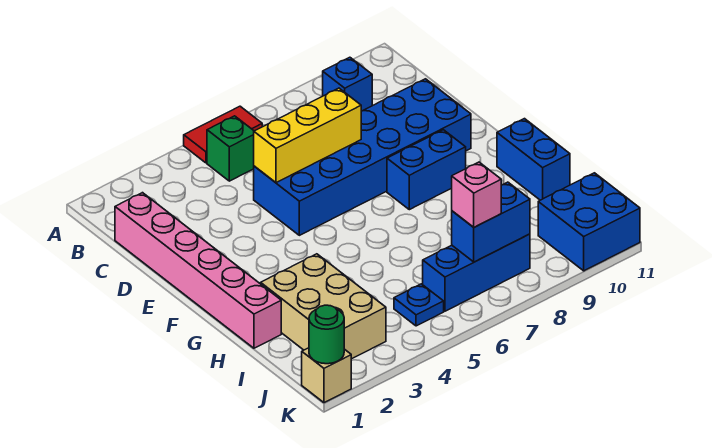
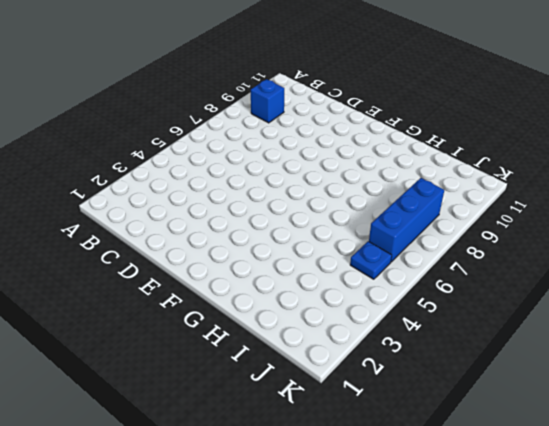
none -> red tile A5:A6 level 1
none -> green brick B5 level 1
none -> pink brick C1:H1 level 1

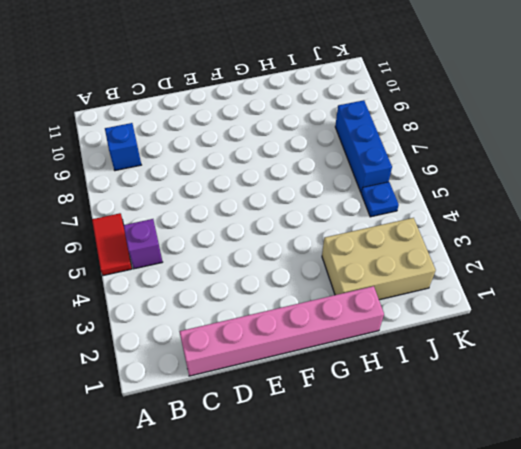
purple brick B5 level 1 -> green brick B5 level 1
none -> blue brick D5:E10 level 1
none -> blue brick F8:F9 level 1
none -> blue brick G11:H11 level 1

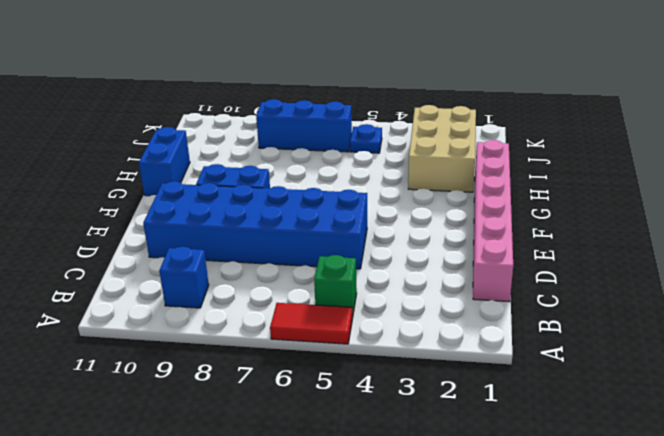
none -> blue brick J10:K11 level 1
none -> tan brick K1 level 1
none -> yellow brick D5:D7 level 2

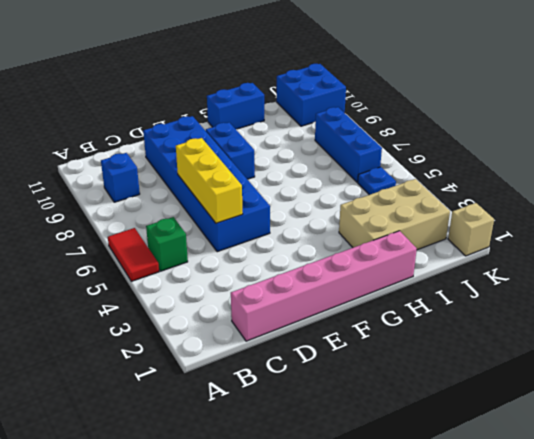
none -> blue brick J7:J8 level 2
none -> green round brick K1 level 2
none -> pink brick J7 level 3

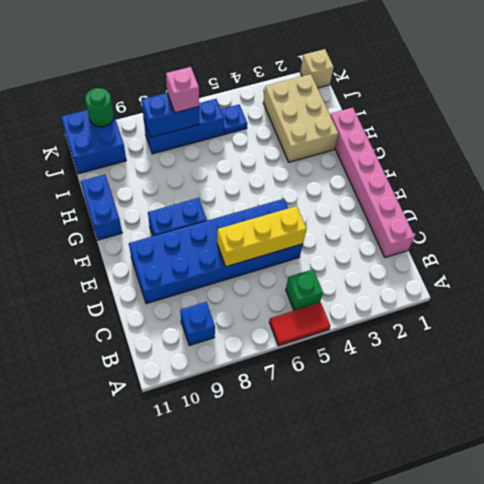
green round brick K10 level 2 -> green round brick K1 level 2

